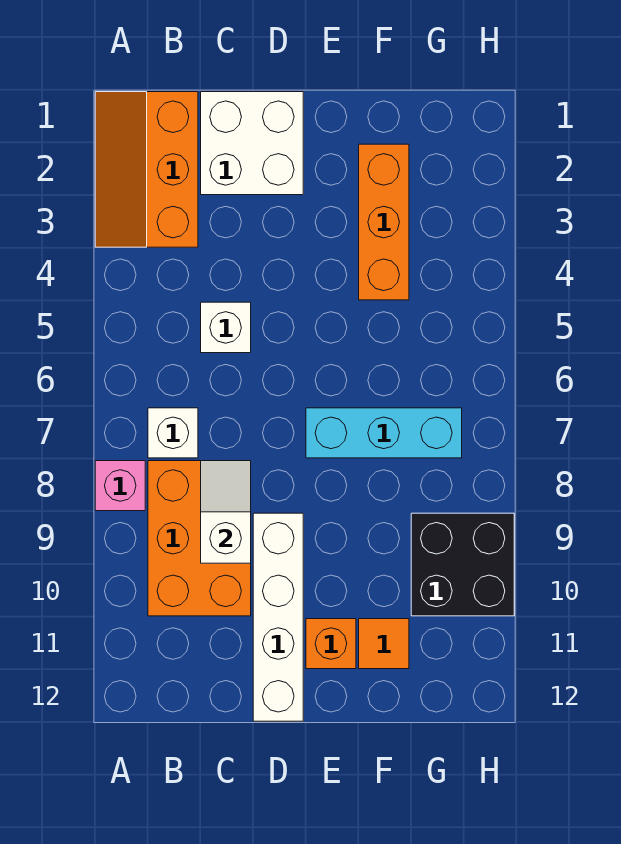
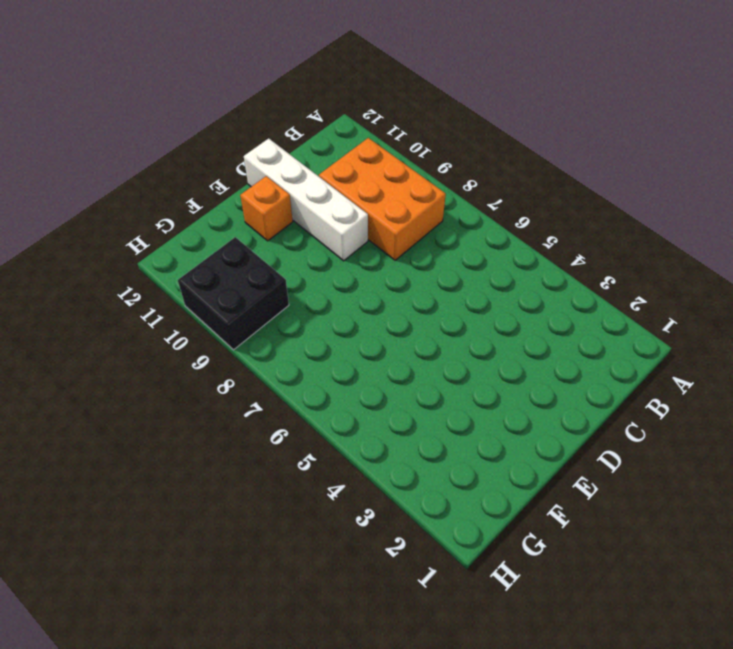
none -> orange slope A1:B3 level 1 top B
none -> pink brick A8 level 1
none -> white brick B7 level 1

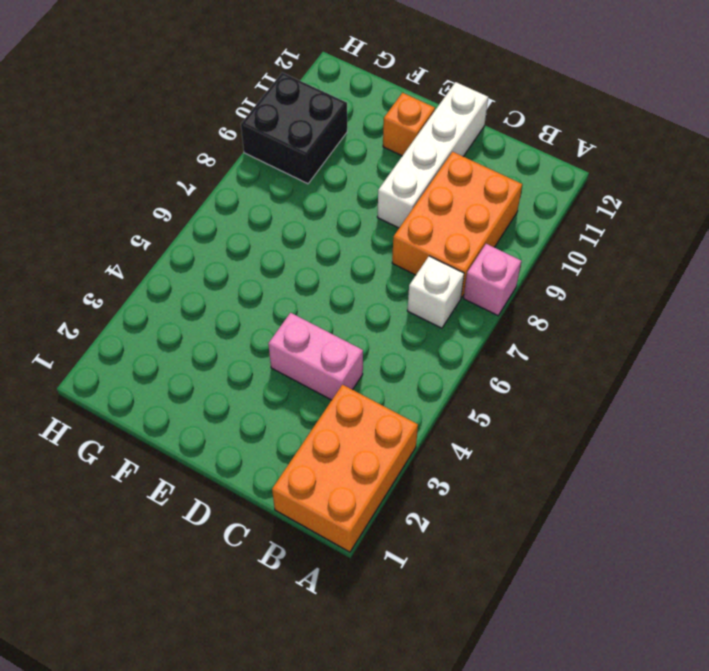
orange brick A1:B3 level 1 -> orange slope A1:B3 level 1 top B
pink brick C4:D4 level 1 -> none
none -> white brick C1:D2 level 1
none -> white brick C5 level 1
none -> cyan brick E7:G7 level 1

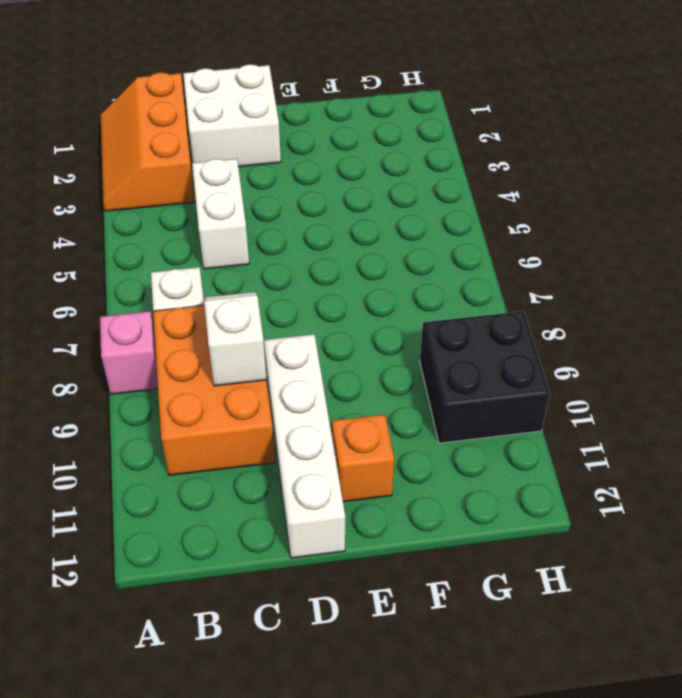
white brick C4:C5 level 1 -> white brick C5 level 1
none -> cyan brick E7:G7 level 1
none -> orange brick F2:F4 level 1
none -> orange tile F11 level 1

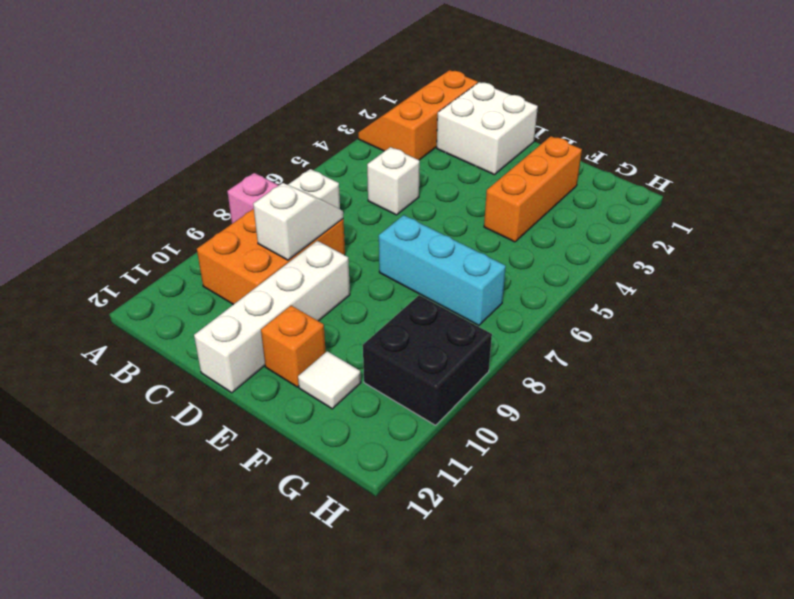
white tile F11 level 1 -> orange tile F11 level 1

